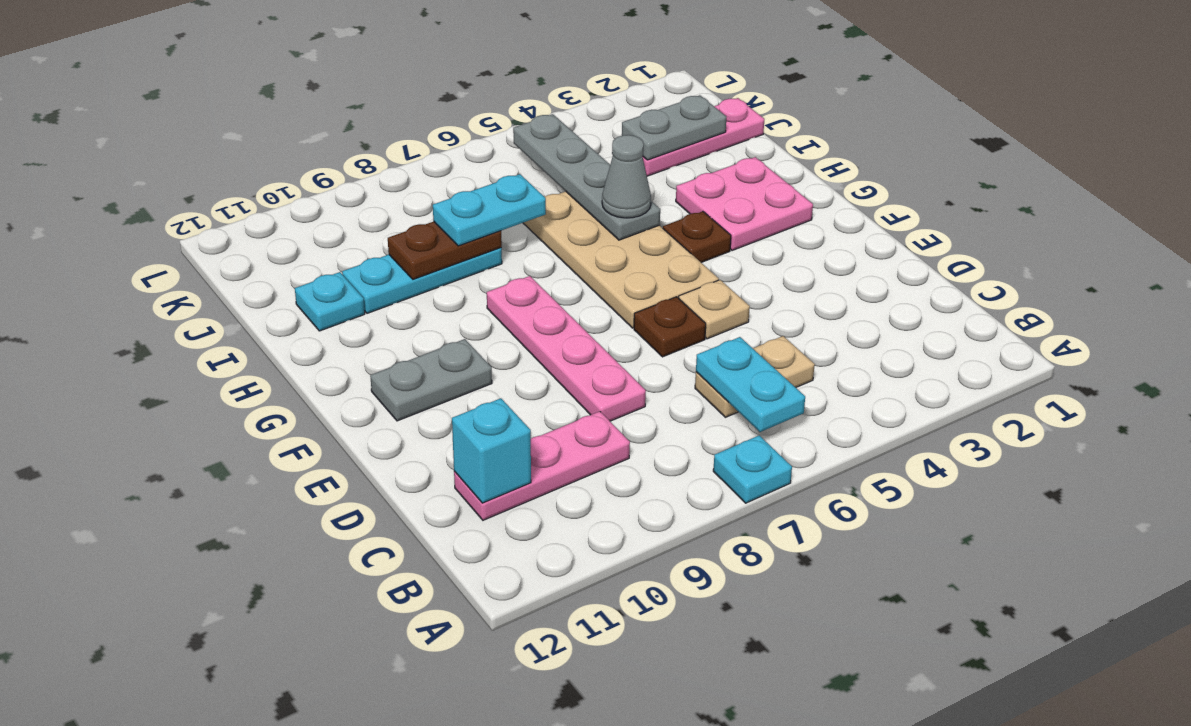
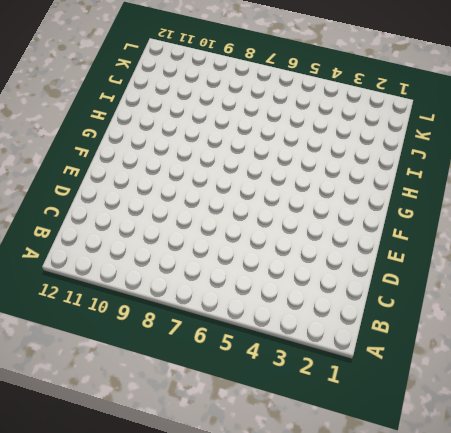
none -> cyan plate A7 level 1
none -> tan plate C5:C6 level 1
none -> pink plate C9:C11 level 1

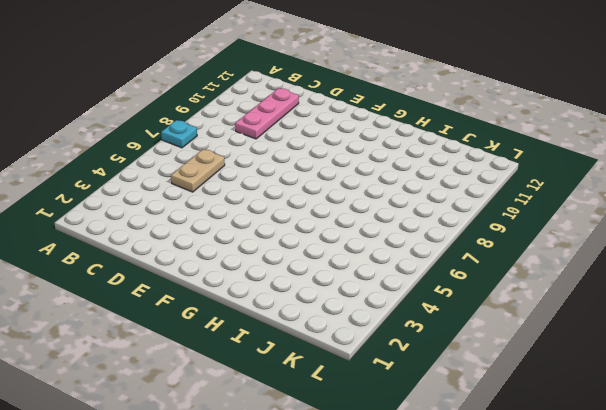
none -> pink plate D8:G8 level 1
none -> tan plate E5 level 1
none -> brown plate E6 level 1

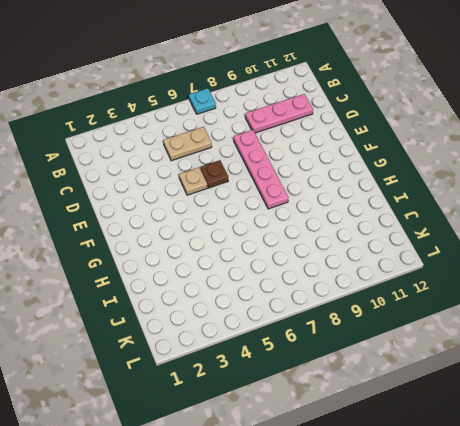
none -> tan plate F5:I6 level 1
none -> grey plate F10:F11 level 1
none -> pink plate G2:H3 level 1

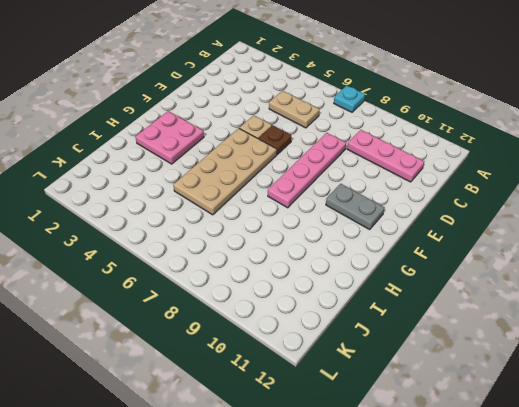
none -> brown plate G4 level 1
none -> cyan plate I8:I10 level 1
none -> cyan plate I11 level 1

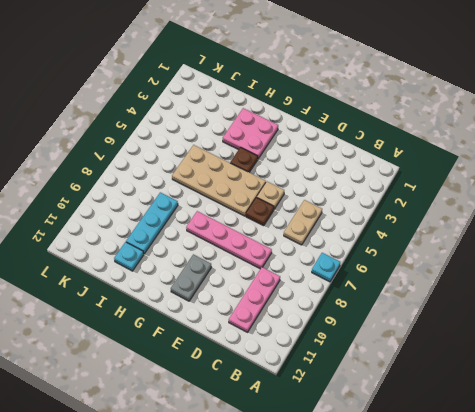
none -> pink plate J1:J3 level 1
none -> cyan plate B6:C6 level 2
none -> cyan brick C11 level 2

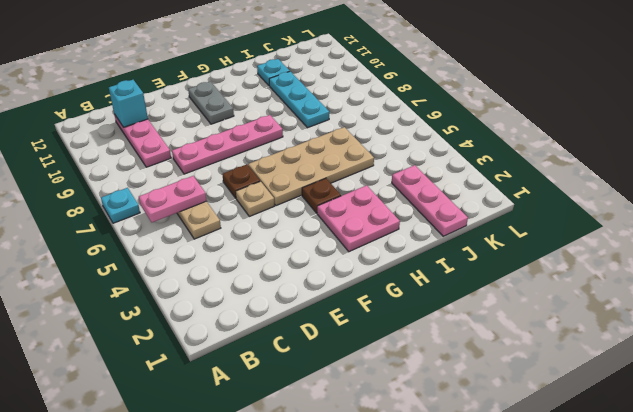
pink plate B6:C6 level 2 -> cyan plate B6:C6 level 2
none -> grey plate H5:K5 level 2
none -> brown plate I8:I9 level 2
none -> grey plate J2:J3 level 2

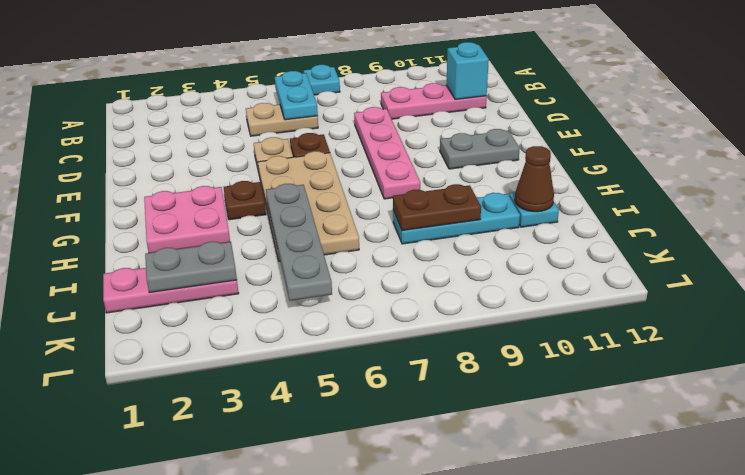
brown cone I11 level 2 -> none
none -> grey cone H5 level 3
none -> cyan plate I7:I8 level 3

